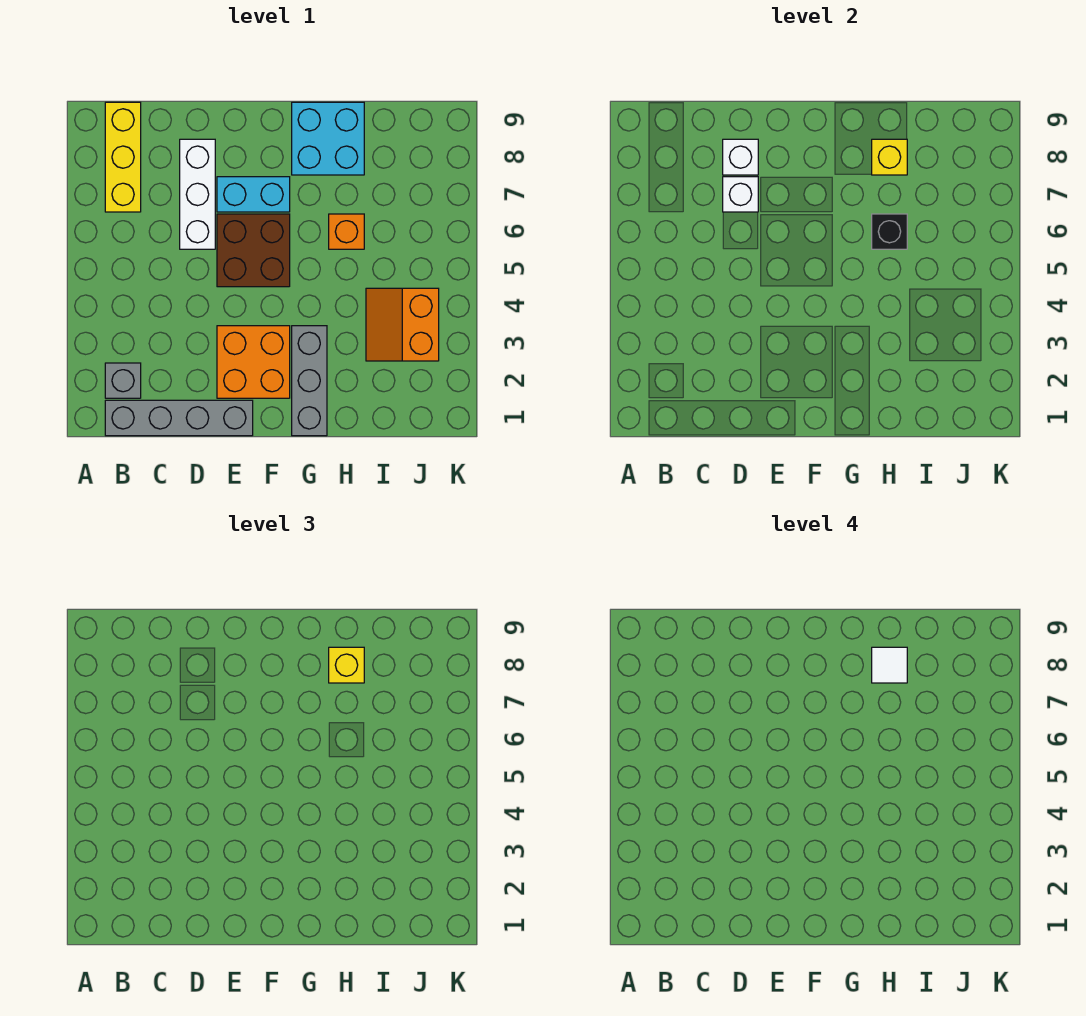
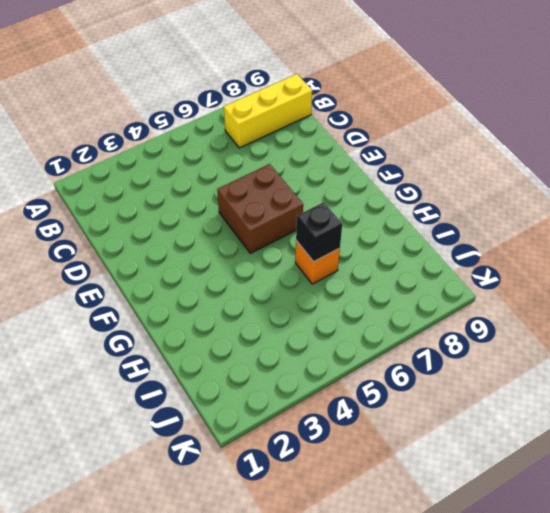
none -> grey brick B1:E1 level 1
none -> grey brick B2 level 1
none -> white brick D6:D8 level 1

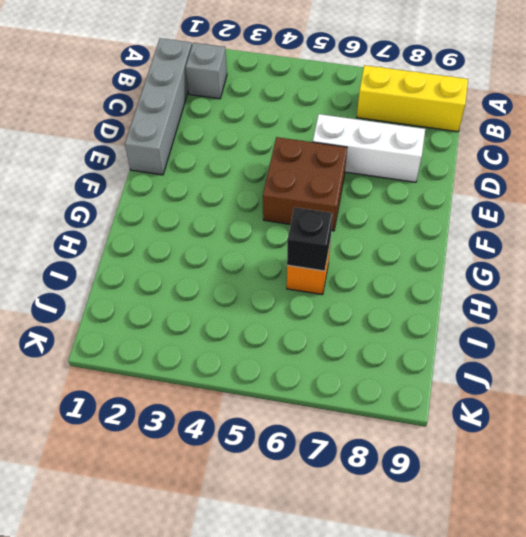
none -> orange brick E2:F3 level 1
none -> cyan brick E7:F7 level 1
none -> grey brick G1:G3 level 1

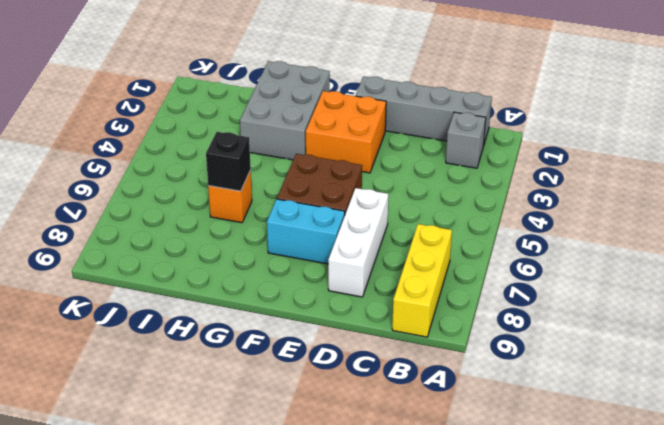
grey brick G1:H3 level 1 -> grey brick G1:G3 level 1
none -> cyan brick G8:H9 level 1
none -> orange slope I3:J4 level 1 top J
none -> white brick D7 level 2

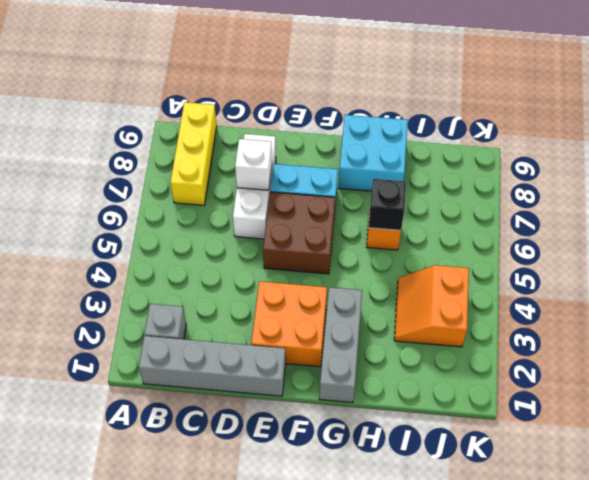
none -> white brick D8 level 2
none -> yellow brick H8 level 2
none -> yellow brick H8 level 3

